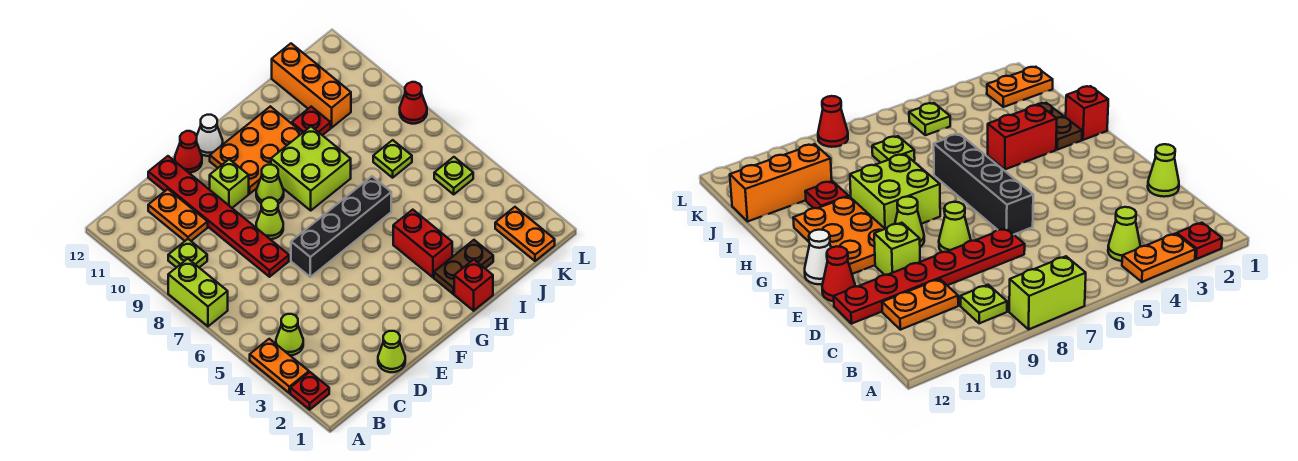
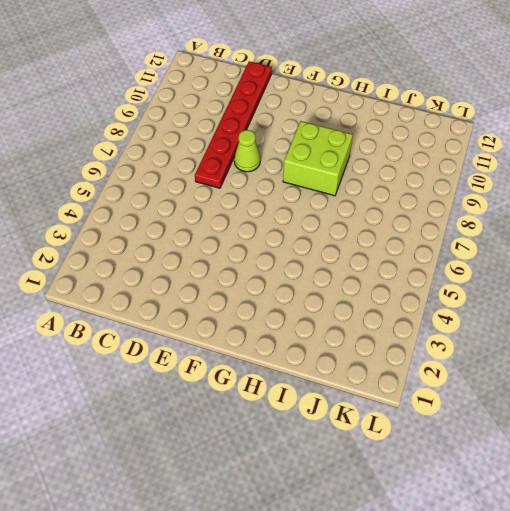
none -> red plate A2 level 1
none -> orange plate A3:A4 level 1
none -> lime brick A7:A8 level 1

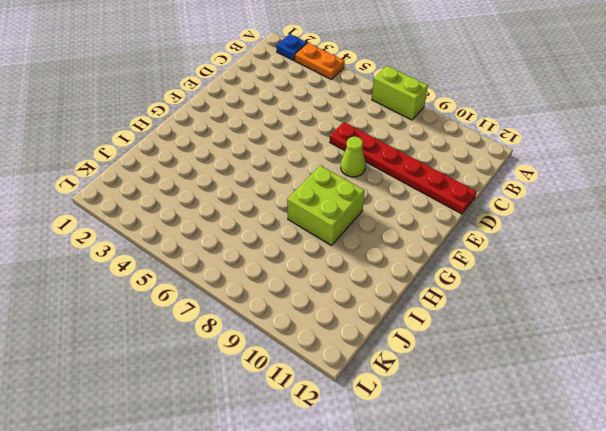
blue plate A2 level 1 -> red plate A2 level 1
none -> lime cone B4 level 1
none -> lime plate B9 level 1
none -> orange plate C10:C11 level 1

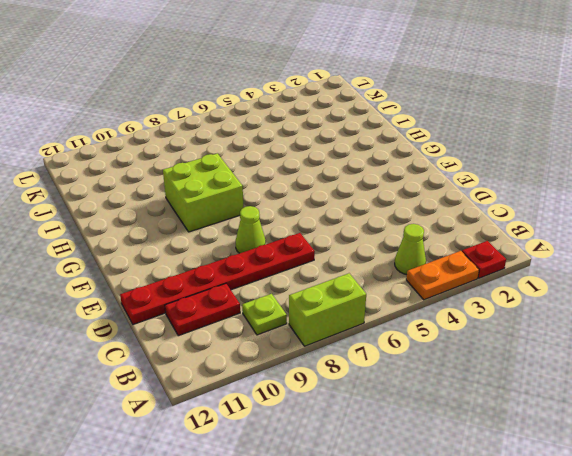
red plate C10:C11 level 1 -> orange plate C10:C11 level 1
none -> lime cone D1 level 1
none -> black brick E6:H6 level 1
none -> lime brick E10 level 1

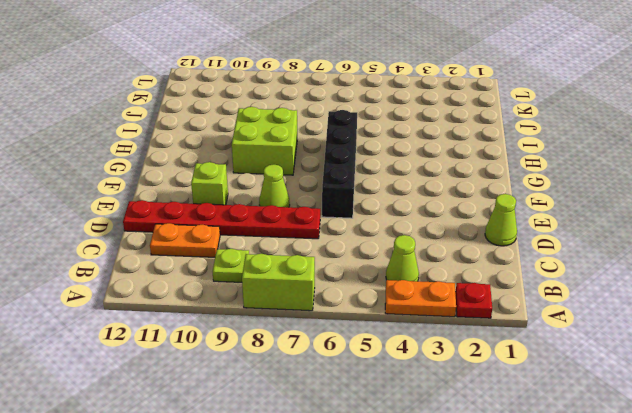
none -> red cone E12 level 1
none -> lime cone F9 level 1
none -> orange plate F10:H11 level 1

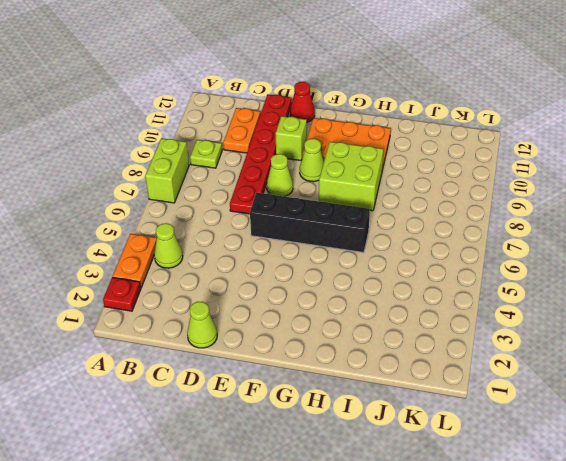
none -> white cone F12 level 1
none -> red brick H1 level 1
none -> brown plate H2:I2 level 1

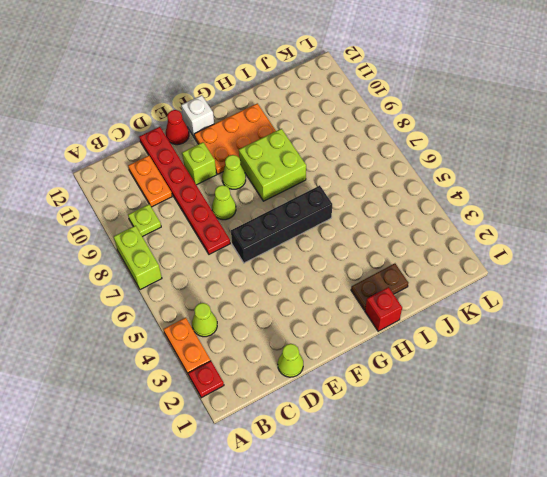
white brick F12 level 1 -> white cone F12 level 1
none -> red brick H3:H4 level 1
none -> red plate I10 level 1
none -> lime plate J7 level 1

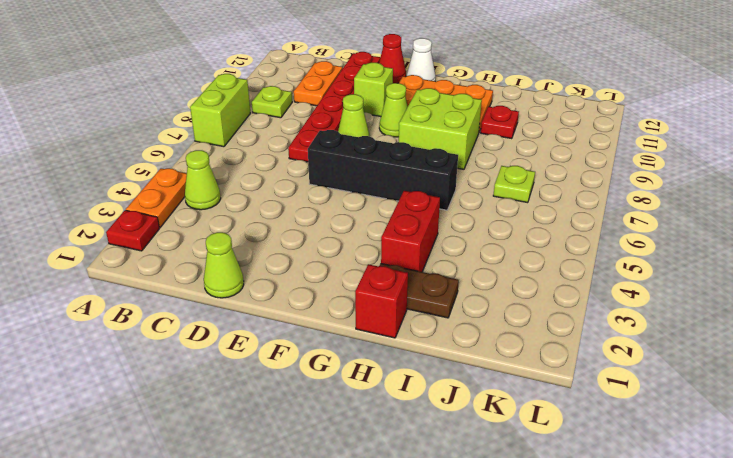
none -> orange brick J10:J12 level 1
none -> orange plate K1:K2 level 1
none -> lime plate K5 level 1

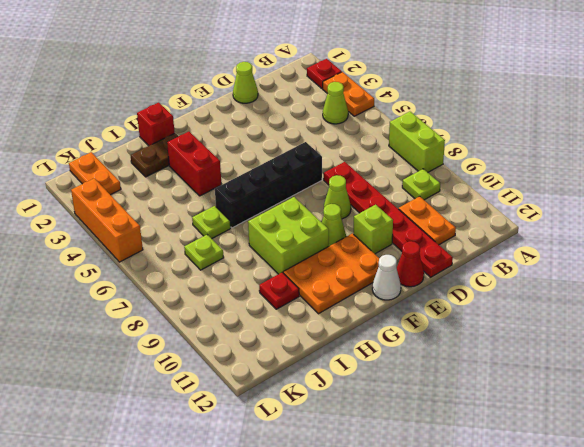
lime plate I6 level 1 -> lime plate K5 level 1
orange brick L3:L5 level 1 -> orange brick J10:J12 level 1
none -> red cone L8 level 1

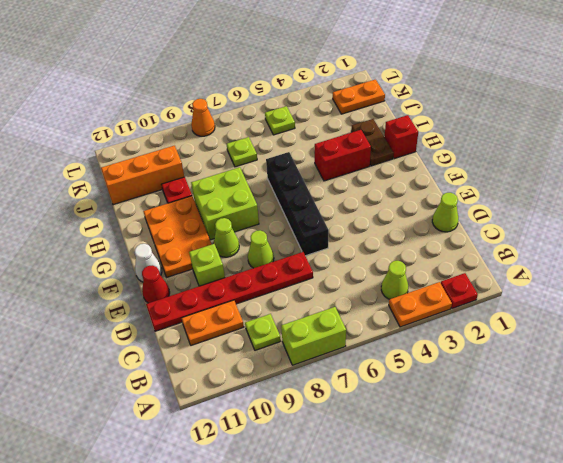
orange cone L8 level 1 -> red cone L8 level 1

